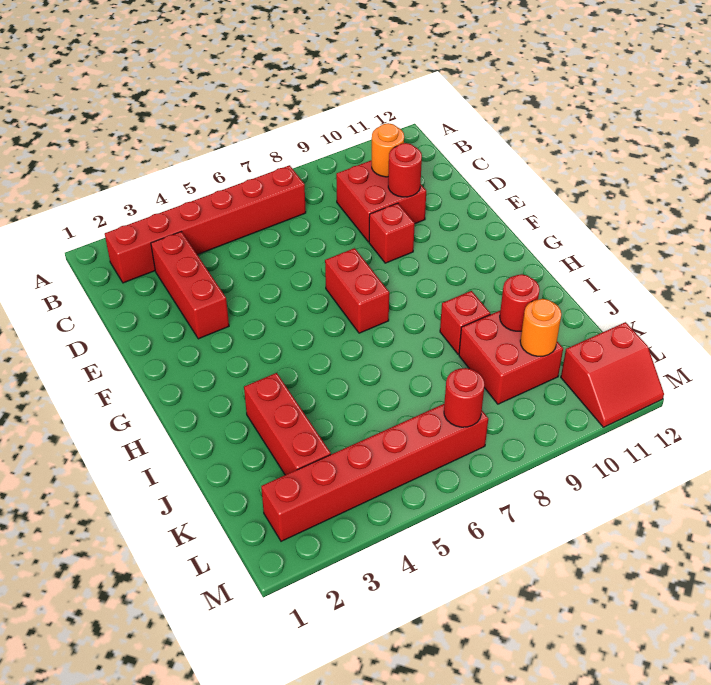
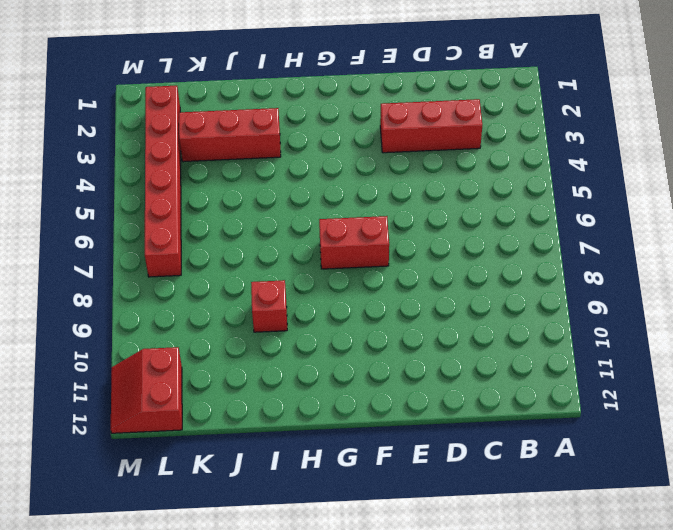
none -> red brick B2:B7 level 1
none -> red brick C9:D10 level 1
none -> red brick E9 level 1

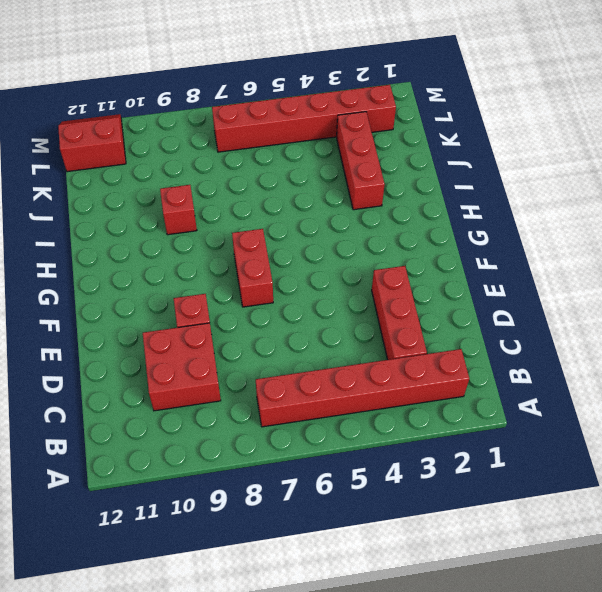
none -> red brick J9:K10 level 1
none -> orange round brick C10 level 2
none -> red round brick D10 level 2

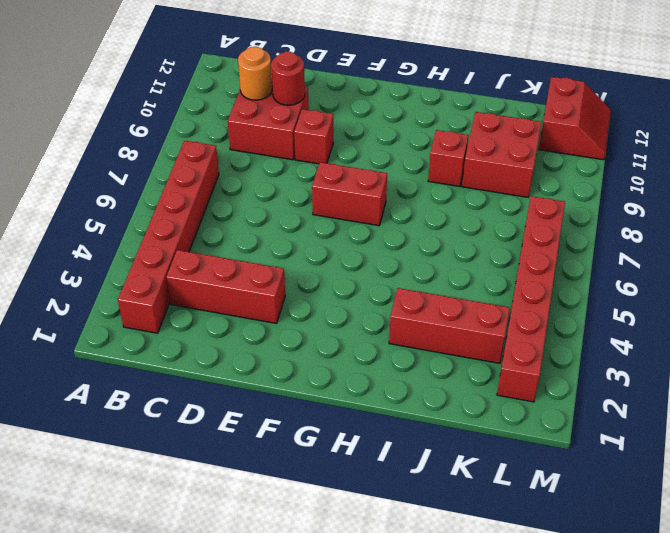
none -> red round brick J10 level 2
none -> orange round brick K10 level 2
none -> red round brick L7 level 2

